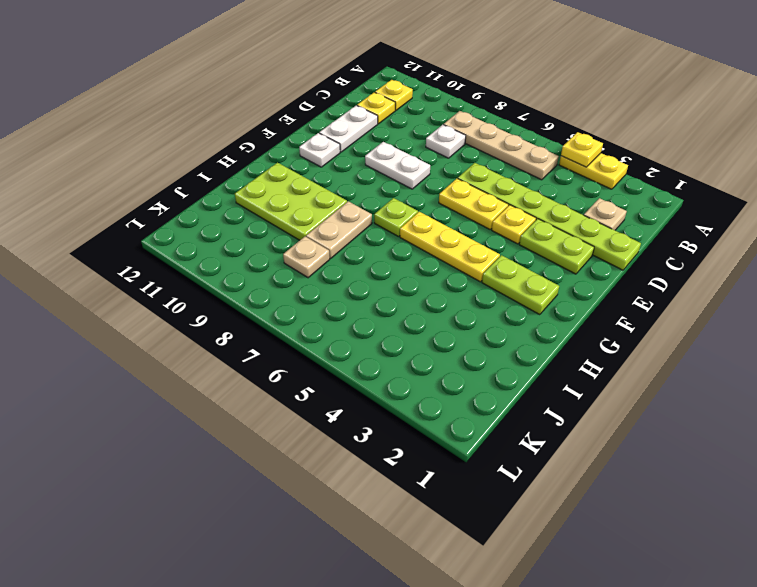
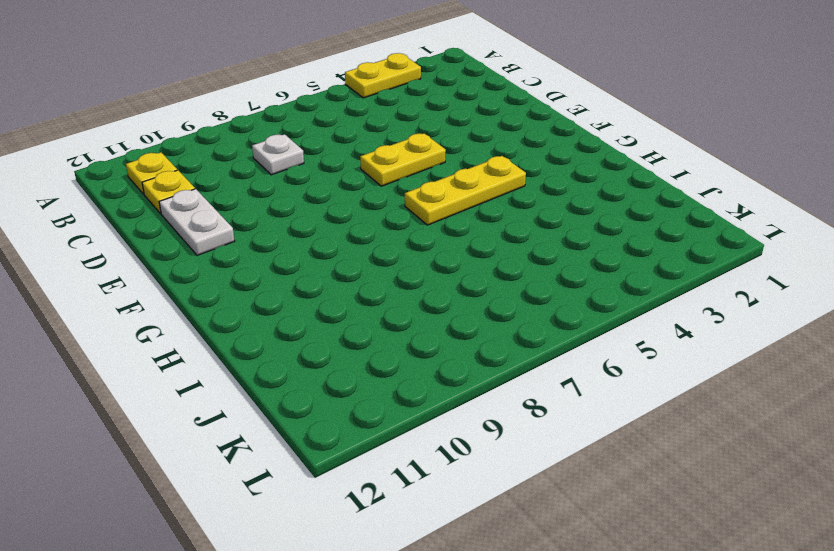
none -> tan plate B5:B8 level 1
none -> tan plate C2 level 1
none -> lime plate D1:D6 level 1

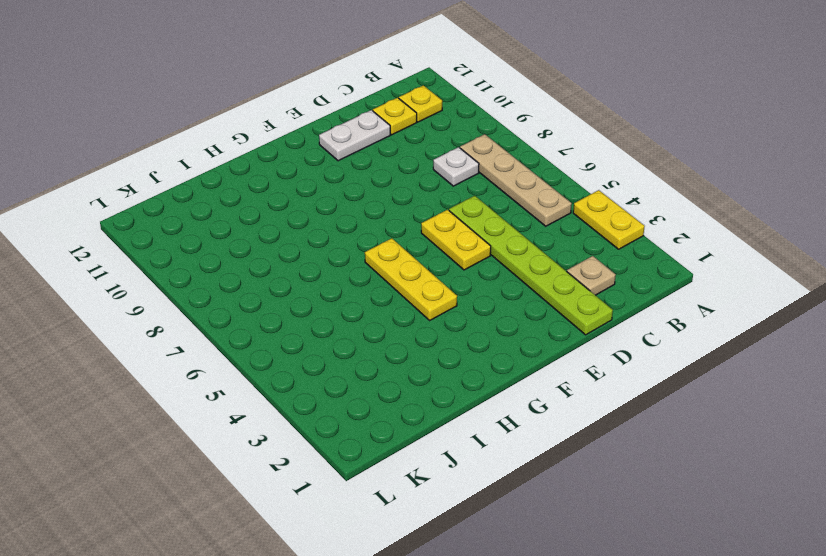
none -> lime plate E2:E3 level 1
none -> yellow plate E4 level 1
none -> white plate E8:E9 level 1

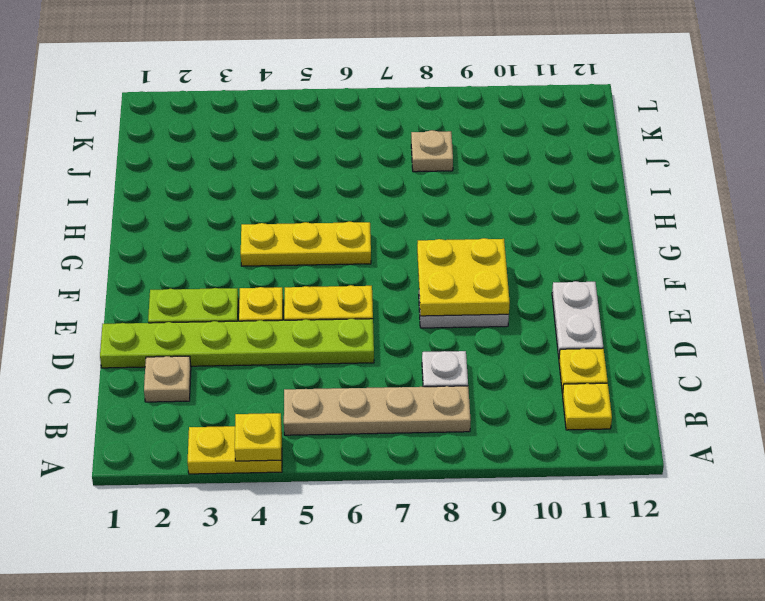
yellow plate E8:F9 level 2 -> none
none -> white plate F11 level 1
none -> lime plate G2:G3 level 1
none -> lime plate G7 level 1

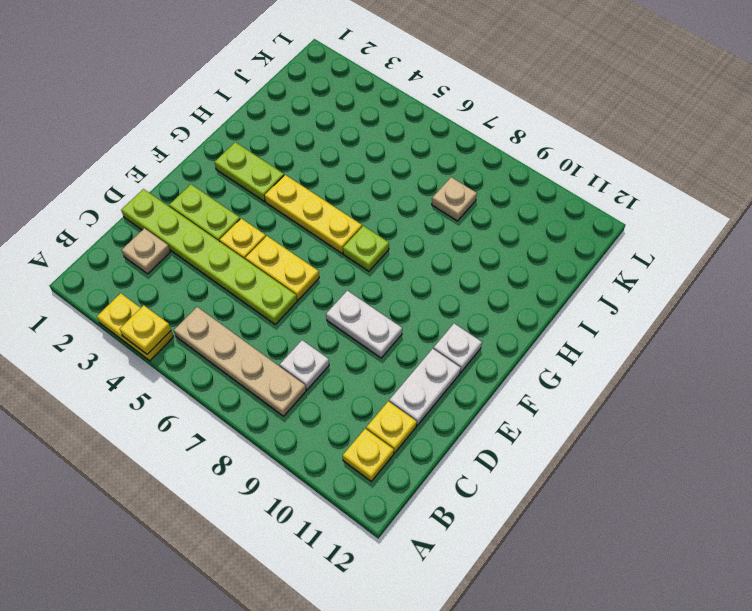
none -> tan plate H8:I8 level 1
none -> lime plate H9:I11 level 1

